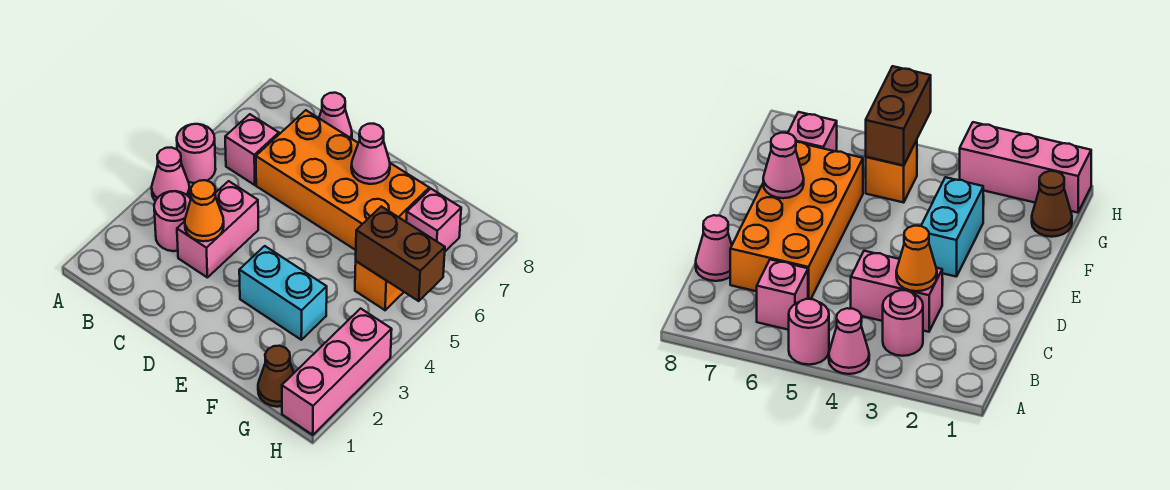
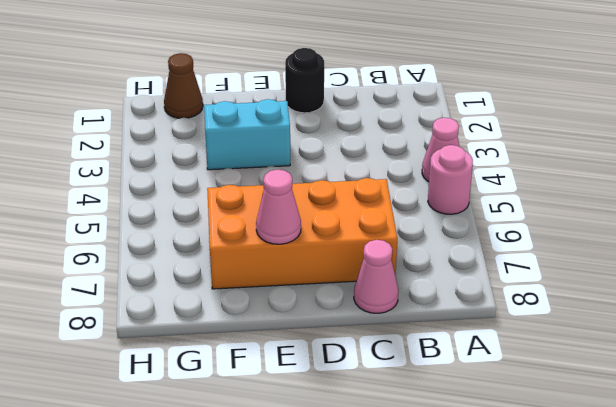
black round brick D1 level 1 -> none
none -> pink round brick B3 level 1
none -> pink brick B6 level 1
none -> pink brick C3:C4 level 1

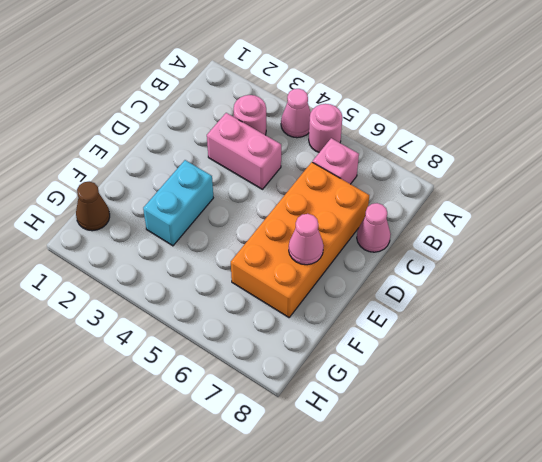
none -> orange brick G5 level 1
none -> pink brick G7 level 1
none -> pink brick H1:H3 level 1

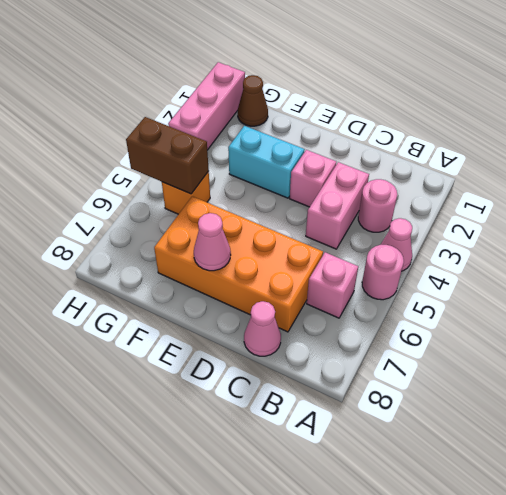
pink brick D3 level 1 -> pink brick G7 level 1
none -> orange cone C3 level 2

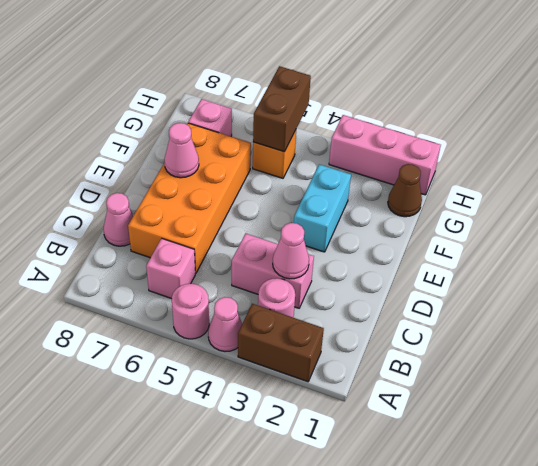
brown brick A2:A3 level 1 -> none
pink cone C3 level 2 -> orange cone C3 level 2

